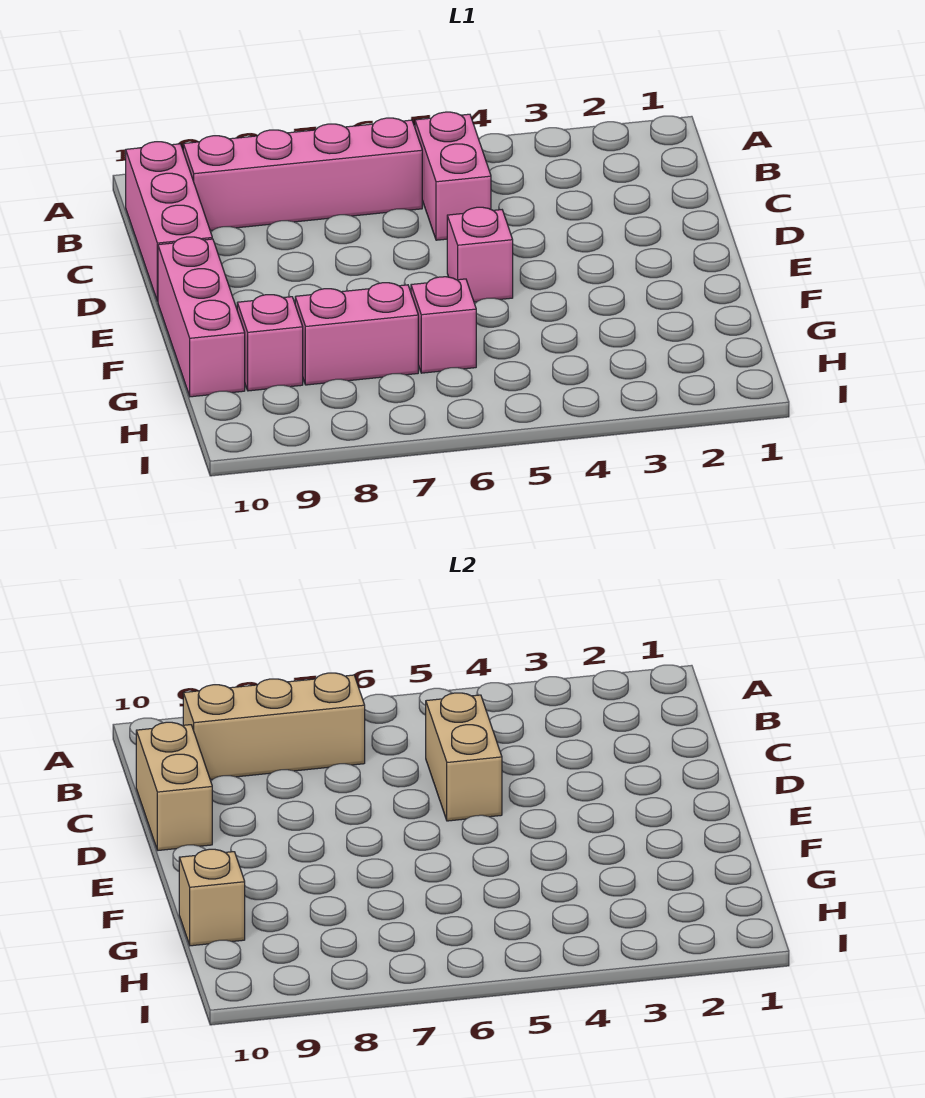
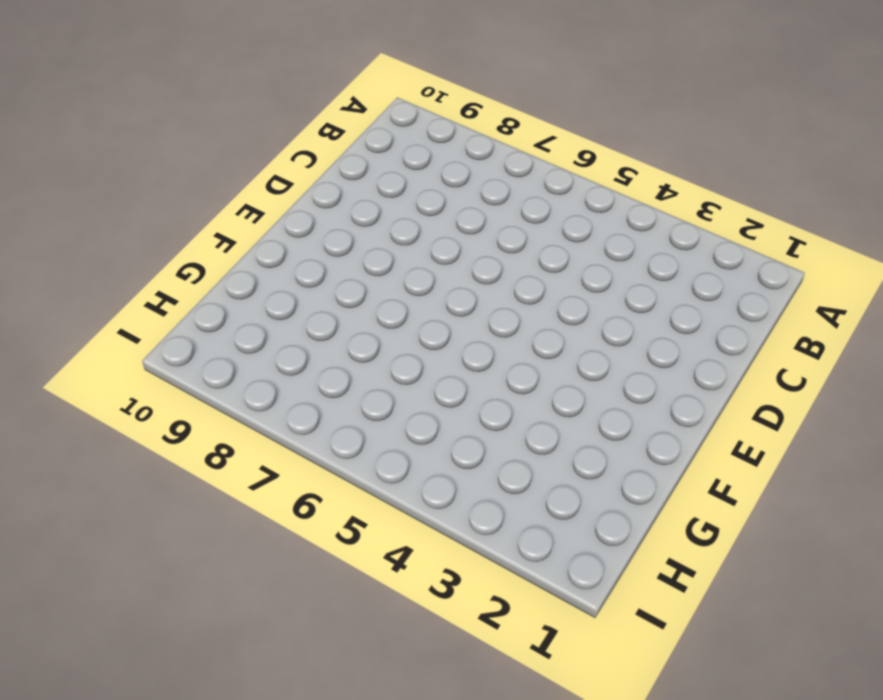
none -> pink brick B5:C5 level 1
none -> pink brick B6:B9 level 1
none -> pink brick B10:D10 level 1

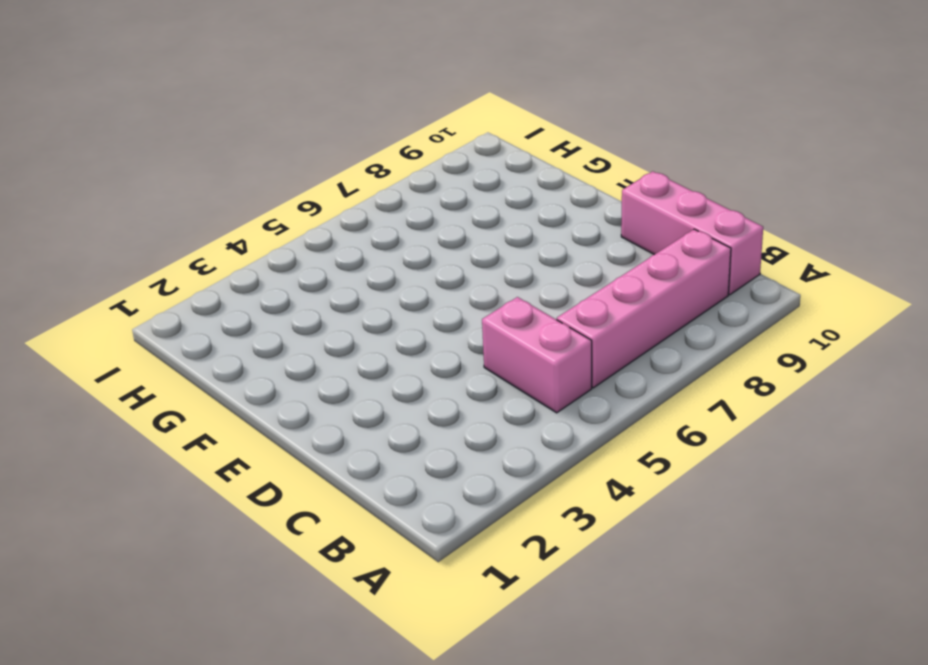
none -> pink brick E5 level 1
none -> pink brick E10:G10 level 1
none -> pink brick G6 level 1

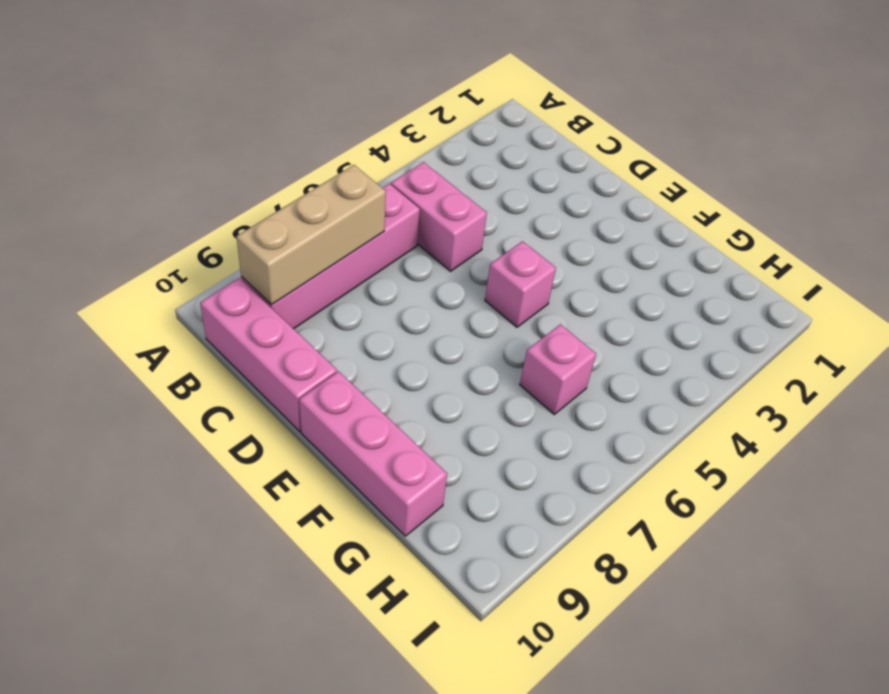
none -> pink brick G7:G8 level 1
none -> pink brick G9 level 1
none -> tan brick C5:D5 level 2

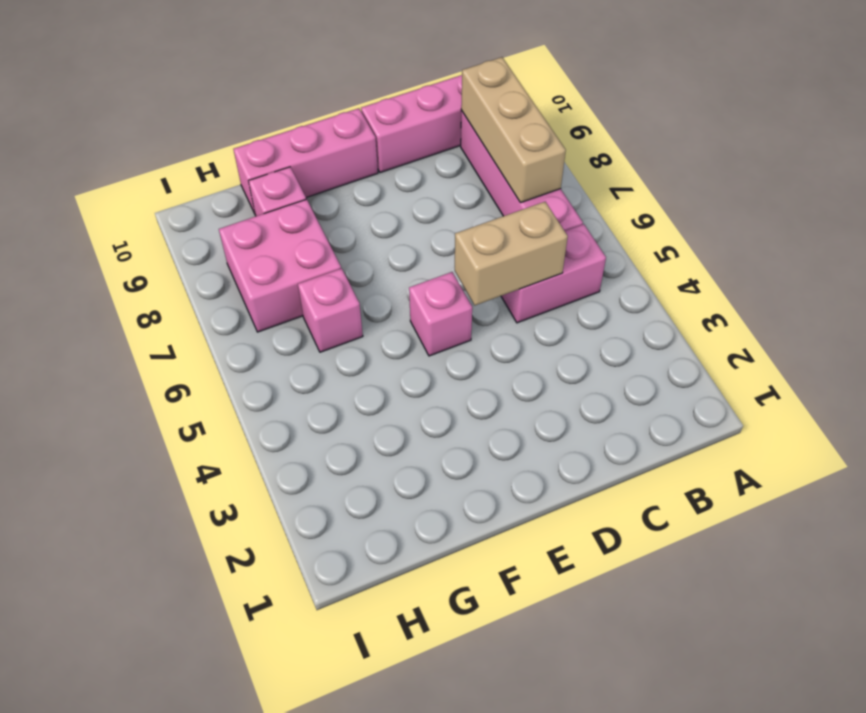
pink brick G7:H8 level 1 -> pink brick G7:G8 level 1
none -> tan brick C10:D10 level 2
none -> tan brick G10 level 2

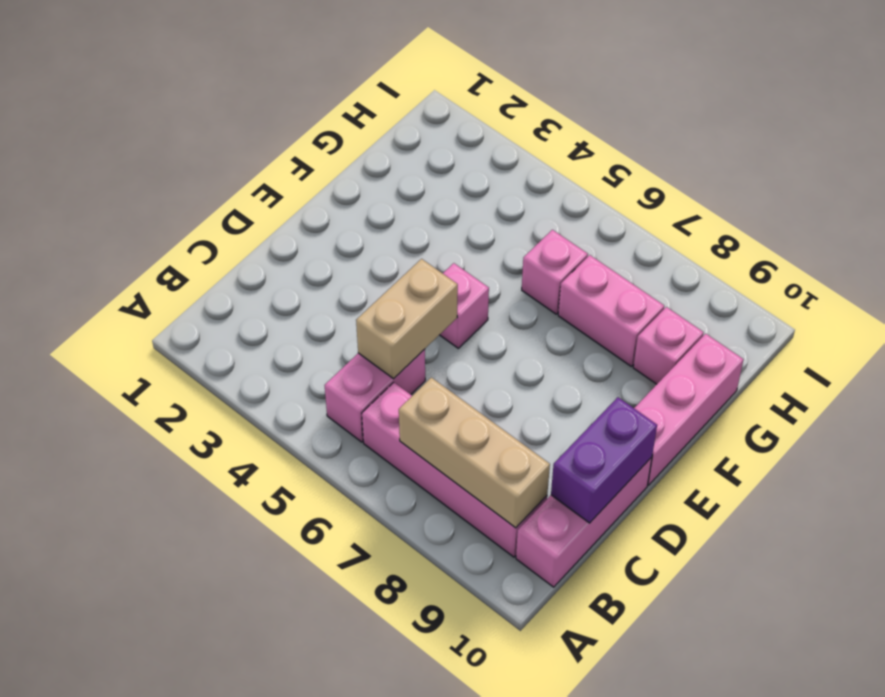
purple brick C10:D10 level 2 -> tan brick C10:D10 level 2
none -> tan brick G10 level 2

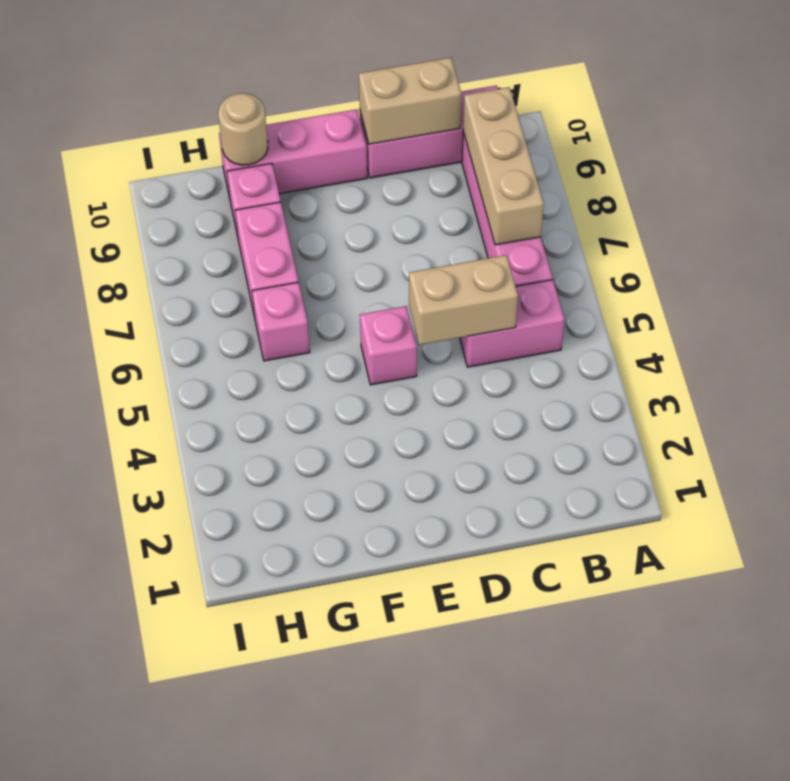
tan round brick G10 level 2 -> tan brick G10 level 2

